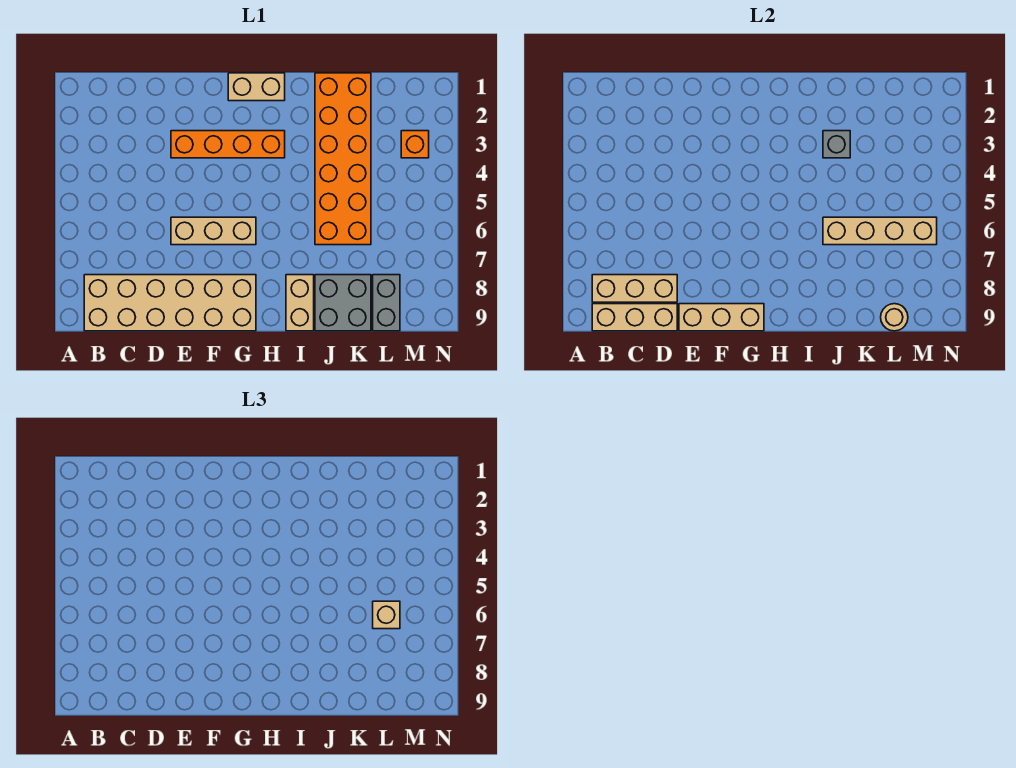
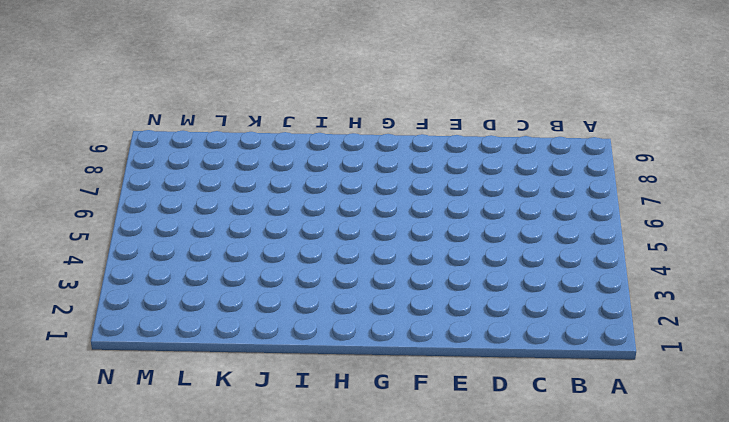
none -> tan brick B8:G9 level 1
none -> orange brick E3:H3 level 1
none -> tan brick E6:G6 level 1

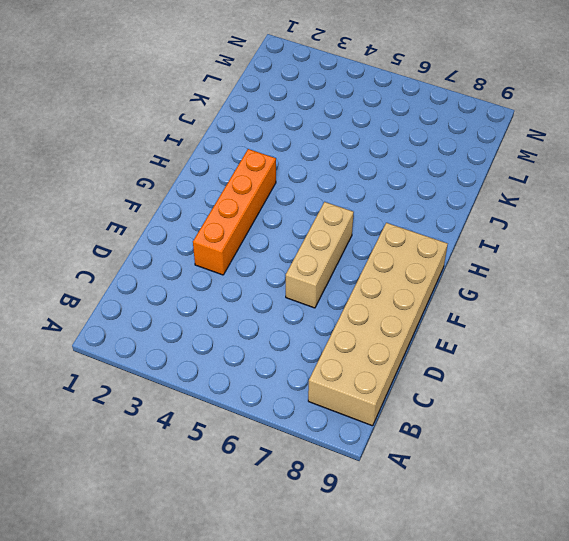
none -> tan brick G1:H1 level 1
none -> tan brick I8:I9 level 1
none -> orange brick J1:K6 level 1

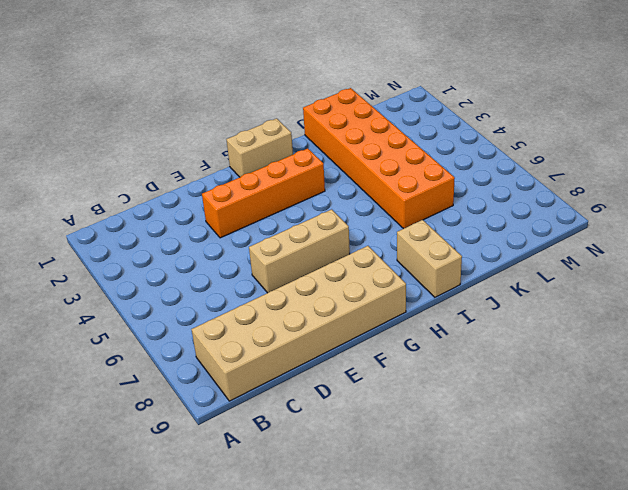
none -> grey brick J8:K9 level 1
none -> grey brick L8:L9 level 1
none -> orange brick M3 level 1

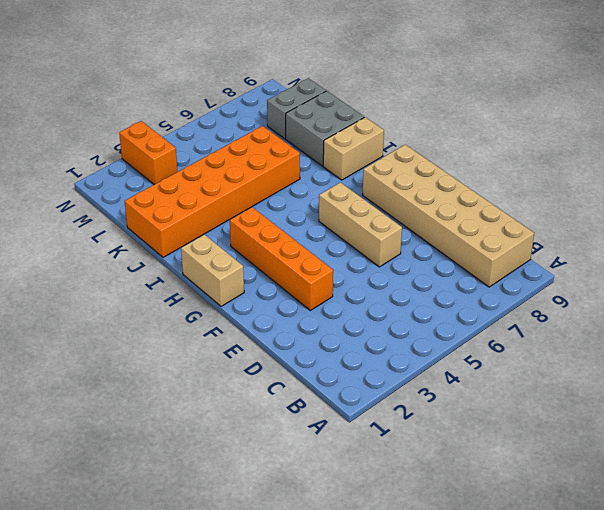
orange brick M3:N3 level 1 -> orange brick M3 level 1
none -> tan brick B8:D8 level 2
none -> tan brick B9:D9 level 2
none -> tan brick E9:G9 level 2

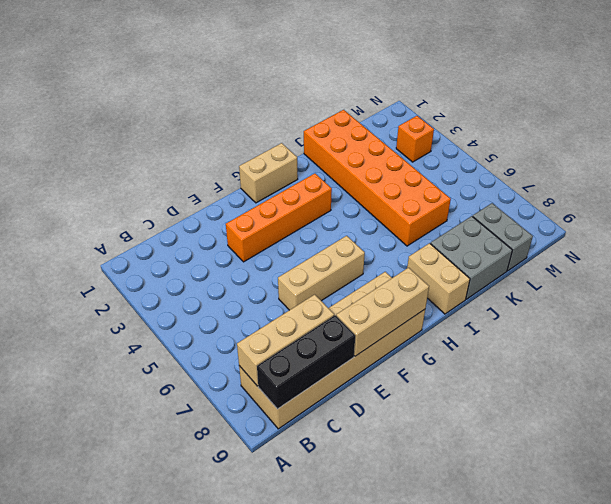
black brick B9:D9 level 2 -> tan brick B9:D9 level 2
none -> grey brick J3 level 2
none -> tan brick J6:M6 level 2
none -> tan round brick L9 level 2

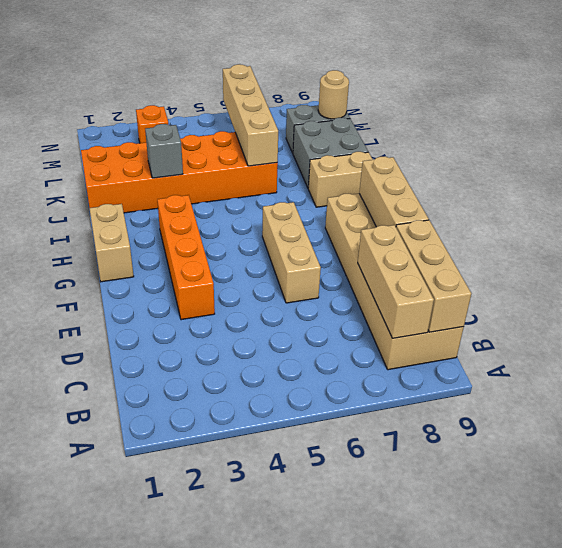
none -> tan brick L6 level 3

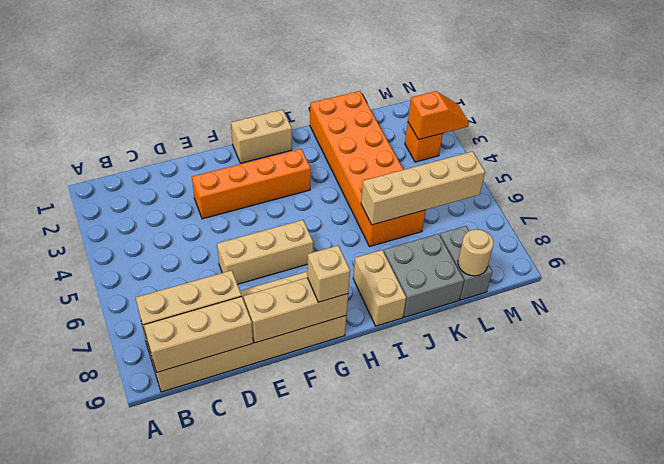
tan brick G9 level 3 -> tan brick L6 level 3
orange slope M3:N3 level 2 top M -> none
none -> grey brick J3 level 2

